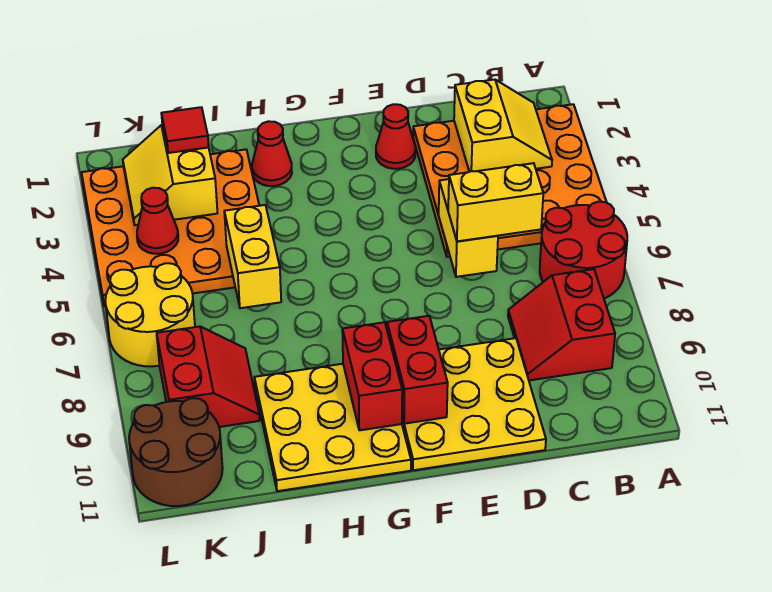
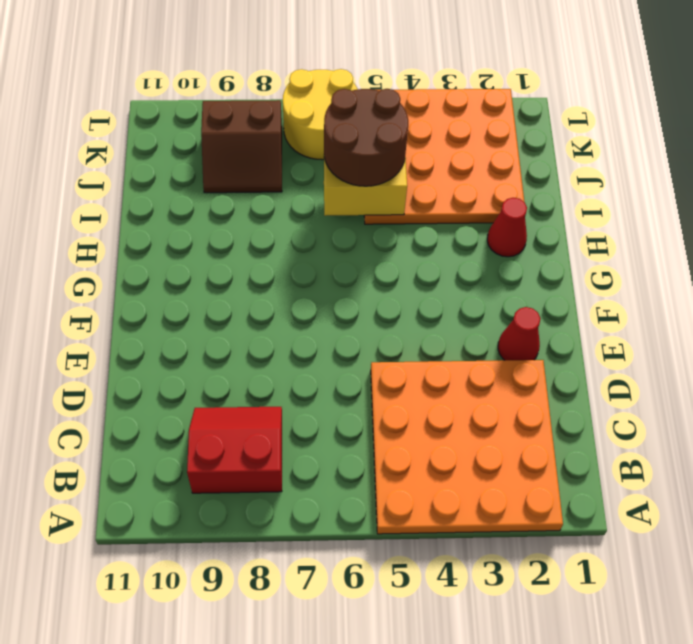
brown round brick I5:J6 level 3 -> brown round brick K10:L11 level 1
brown slope J8:K9 level 1 top K -> red slope J8:K9 level 1 top K
none -> red round brick A6:B7 level 1
none -> yellow plate D9:F11 level 1
none -> yellow plate G9:I11 level 1

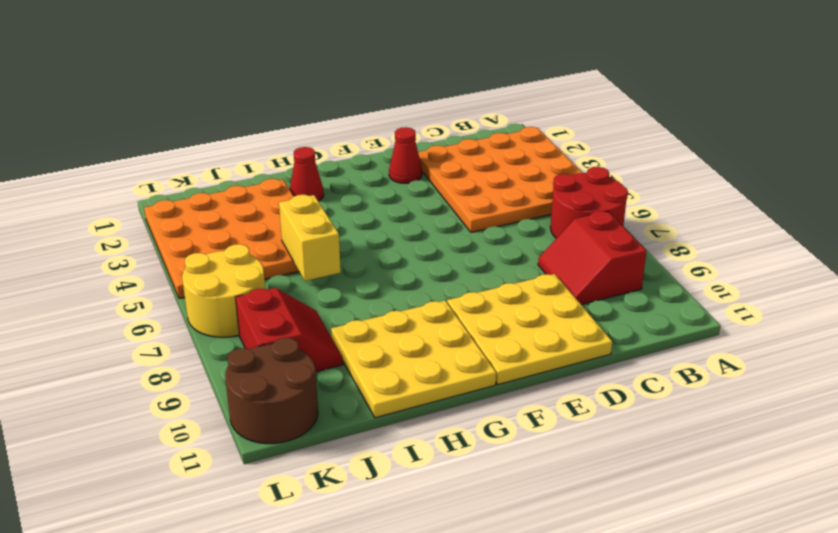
none -> yellow slope B2:C3 level 2 top C
none -> yellow brick D5:D6 level 2
none -> red brick F9:F10 level 2

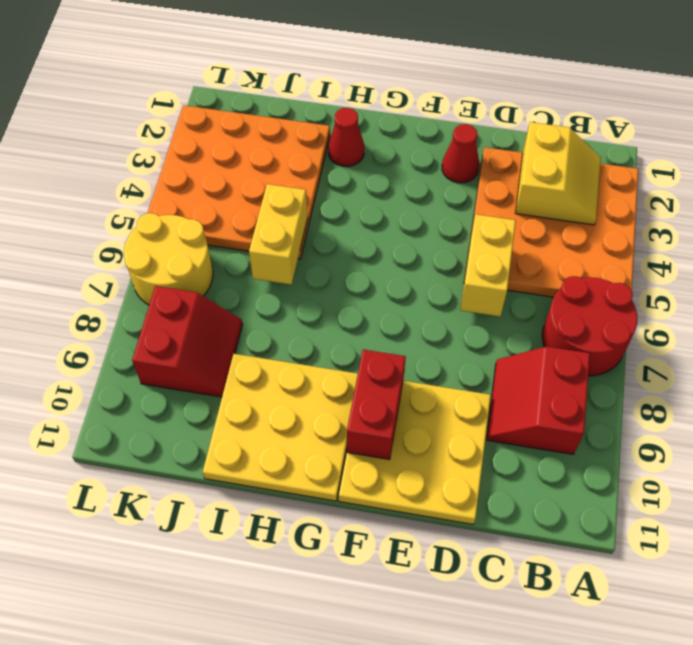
none -> brown round brick K10:L11 level 1
none -> red brick G9:G10 level 2
none -> yellow slope J2:K3 level 2 top J

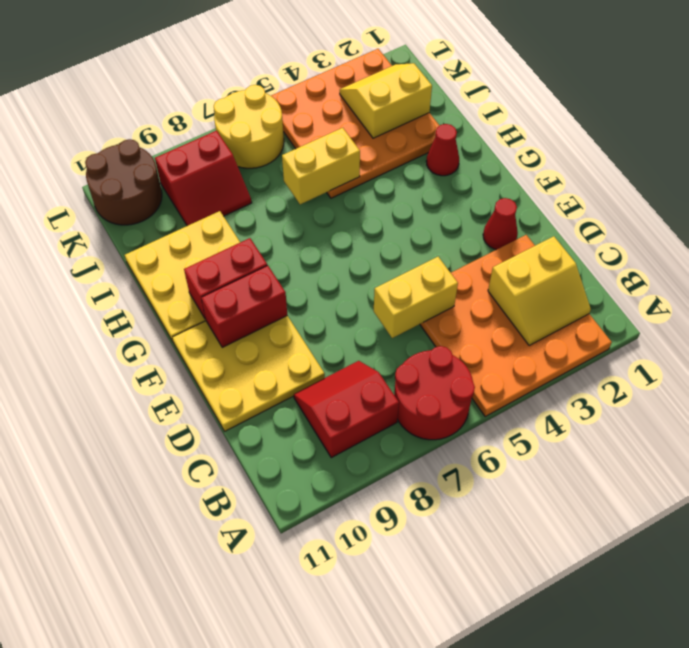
none -> red cone K4 level 2
none -> yellow brick C6:D6 level 3
none -> red tile J2 level 3

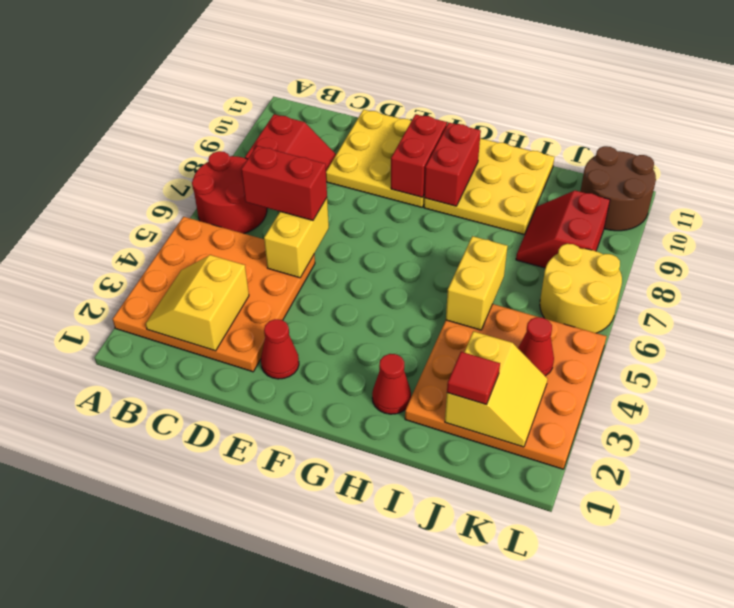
red brick C6:D6 level 3 -> yellow brick C6:D6 level 3

